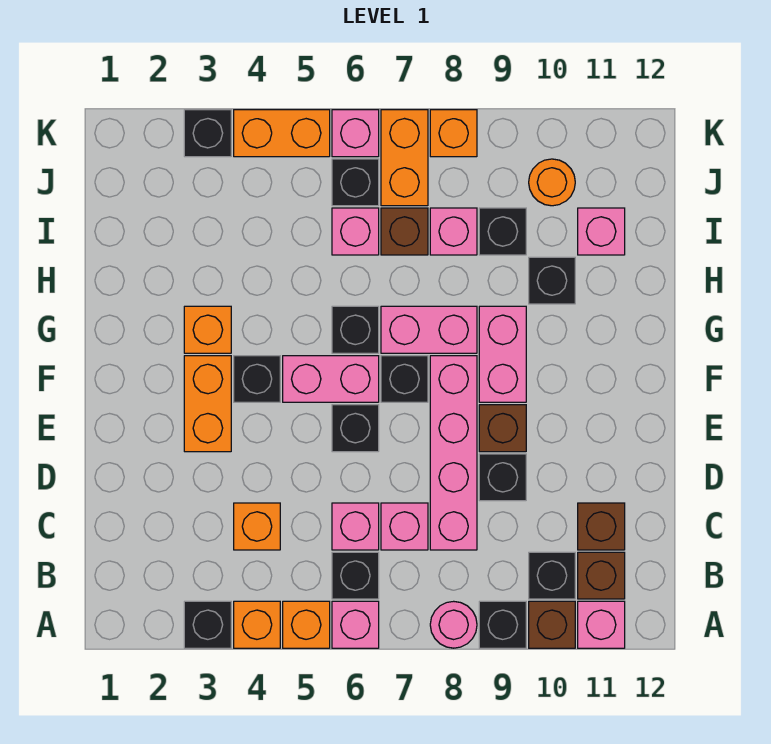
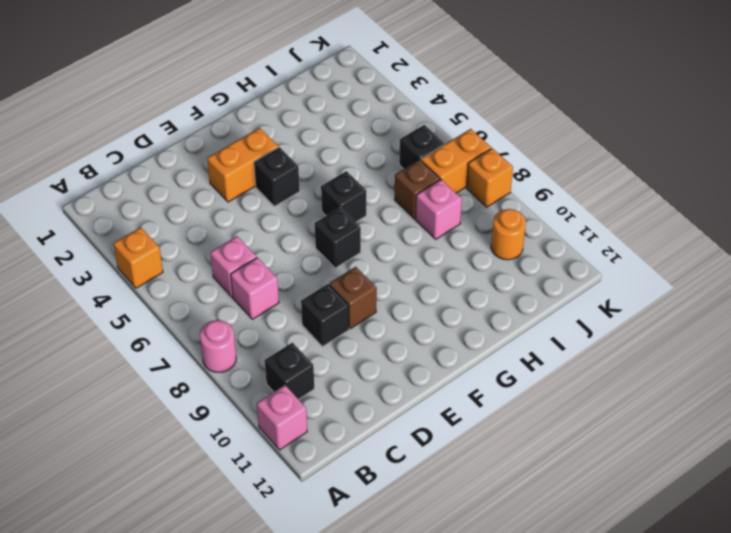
none -> black brick A3 level 1
none -> orange brick A5 level 1
none -> pink brick A6 level 1
none -> black brick A9 level 1

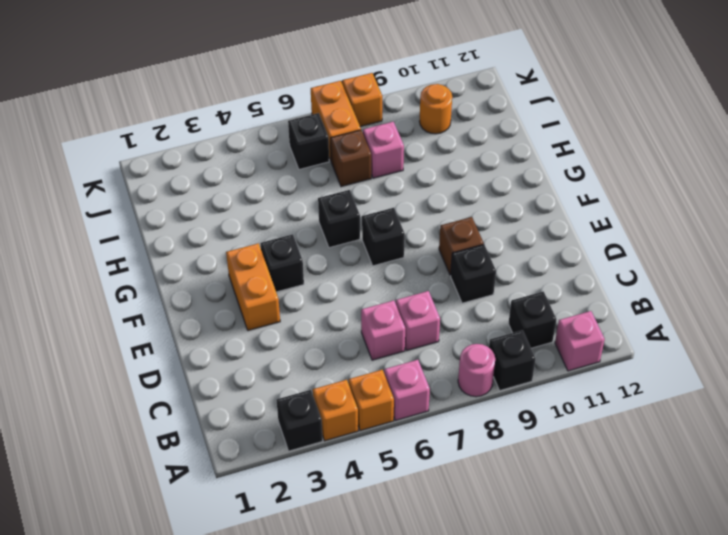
none -> brown brick A10 level 1
none -> black brick B6 level 1
none -> brown brick B11 level 1
none -> orange brick C4 level 1

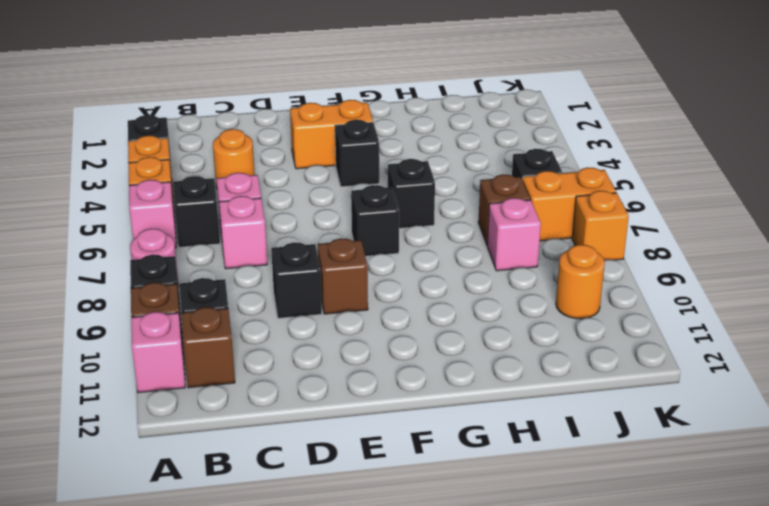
orange round brick C4 level 1 -> orange brick C4 level 1
none -> pink brick C8:F8 level 1
none -> brown brick C11 level 1
none -> black brick E6 level 1
none -> pink brick F5:F6 level 1

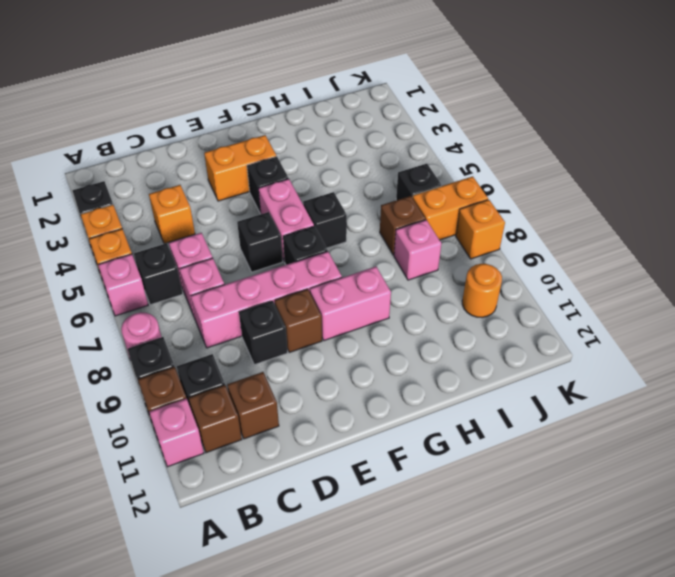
none -> orange brick G3 level 1
none -> pink brick G7:G8 level 1
none -> black brick H10 level 1
none -> pink brick I6 level 1

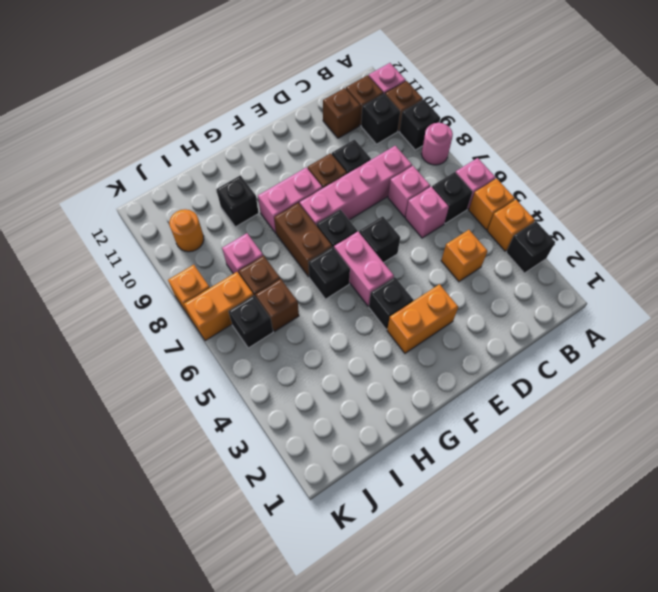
brown brick G7:G8 level 1 -> pink brick G7:G8 level 1
brown brick I6 level 1 -> pink brick I6 level 1
none -> orange brick G3 level 1
none -> black brick I9 level 1
none -> pink brick I11 level 1
none -> black brick K3 level 1

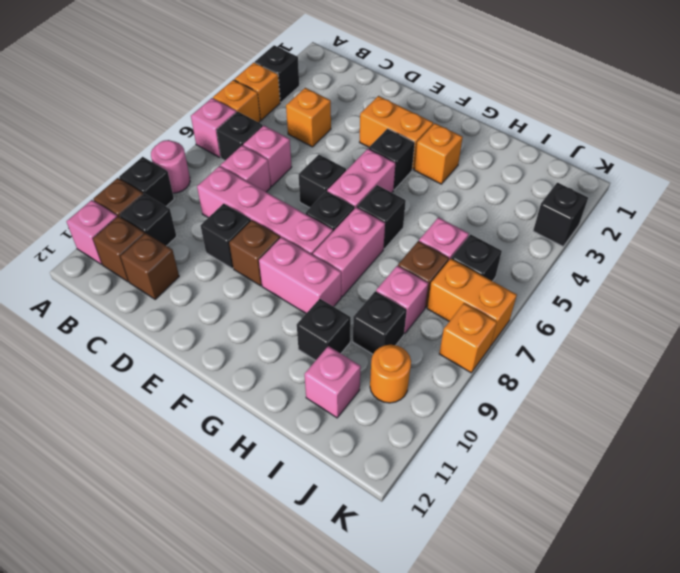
none -> orange brick K4:K5 level 1
none -> pink brick K6 level 1

